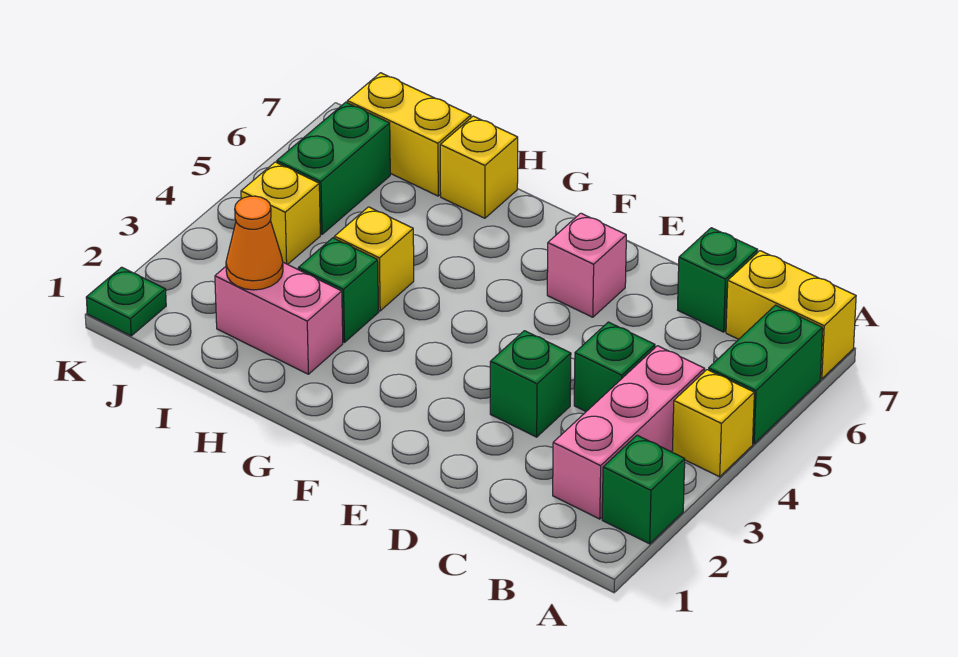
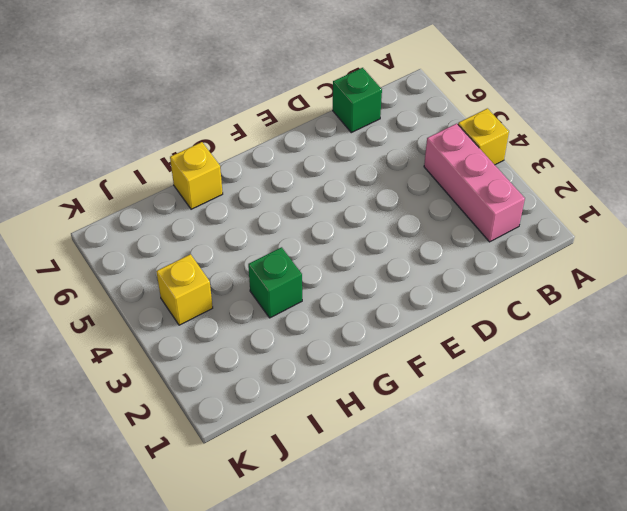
none -> green brick A2 level 1
none -> green brick A5:A6 level 1
none -> yellow brick A7:B7 level 1

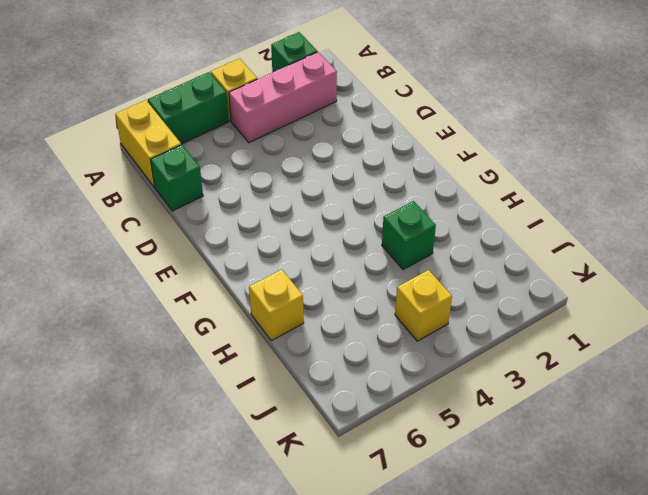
none -> green brick C4 level 1
none -> green brick D3 level 1
none -> pink brick E6 level 1

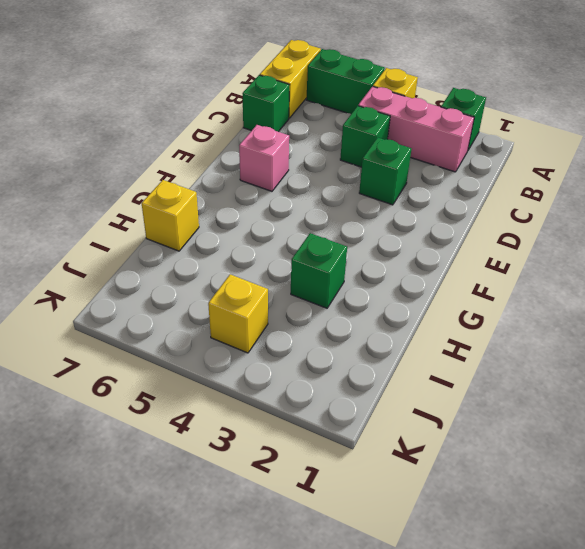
none -> pink brick H2:I2 level 1
none -> yellow brick H4 level 1
none -> yellow brick I7:J7 level 1

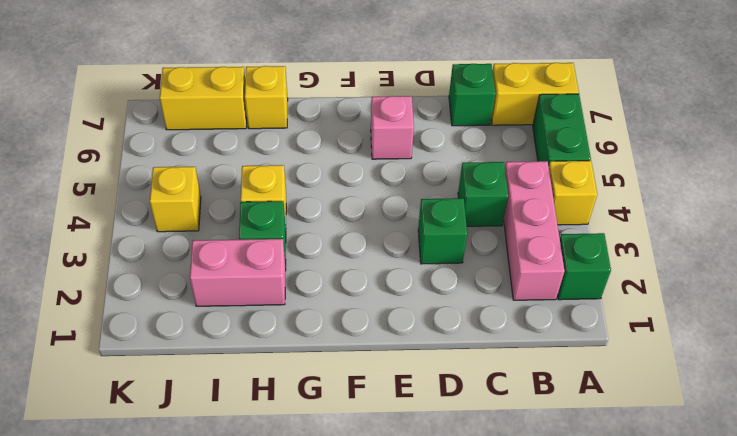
none -> green brick J5:J6 level 1
none -> green plate K1 level 1
none -> orange cone I2 level 2

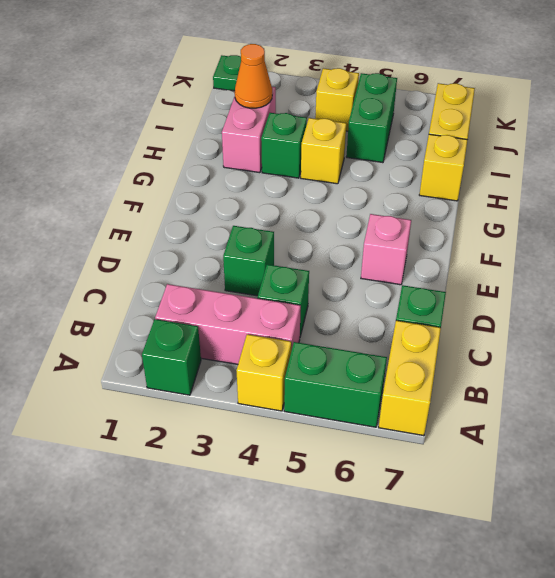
green brick I5:J5 level 1 -> green brick J5:J6 level 1

